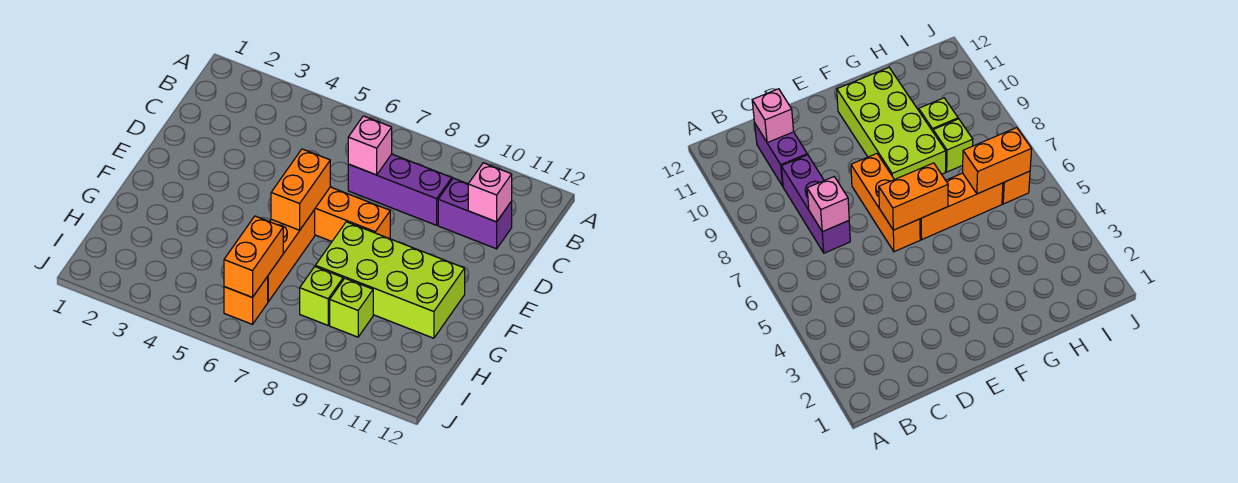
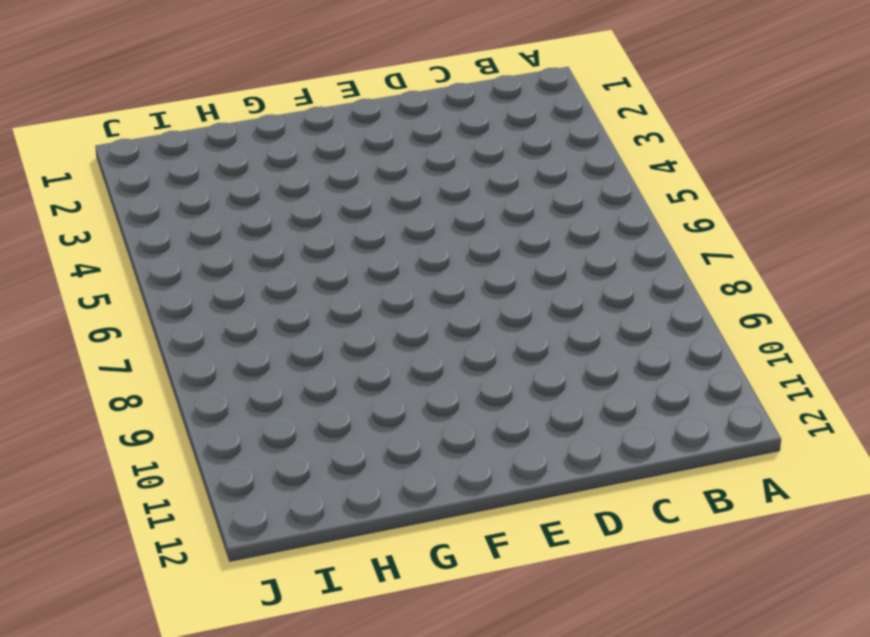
none -> purple brick C7:C9 level 1
none -> purple brick C10:C11 level 1
none -> orange brick E6:E8 level 1

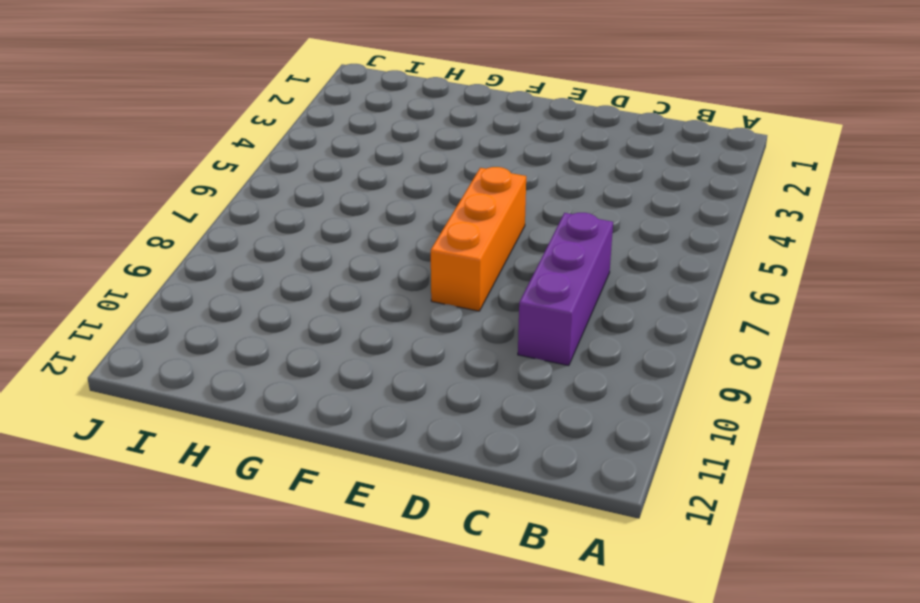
none -> purple brick C10:C11 level 1
none -> orange brick F6:H6 level 1
none -> lime brick F8:G11 level 1

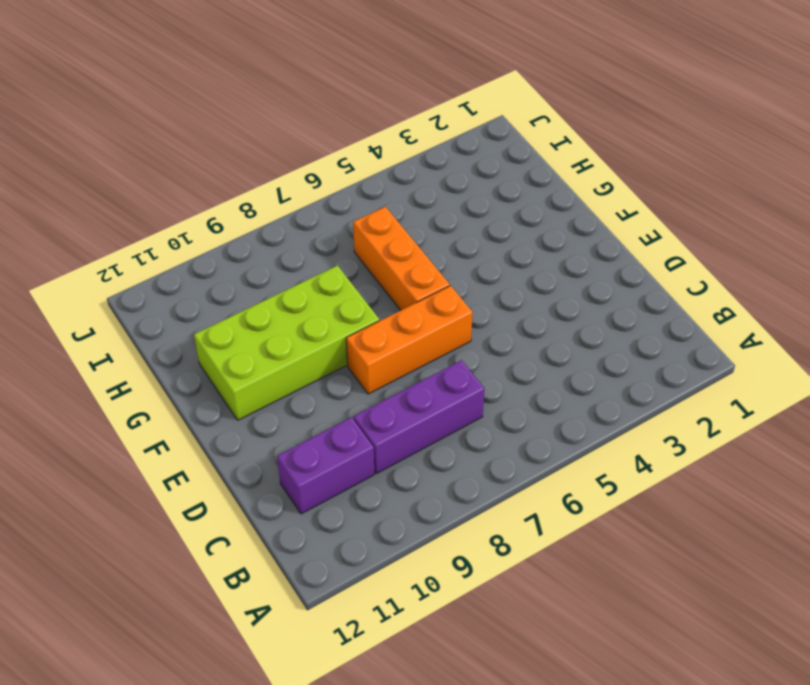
none -> lime brick H8 level 1
none -> lime brick H9 level 1
none -> orange brick I6 level 1

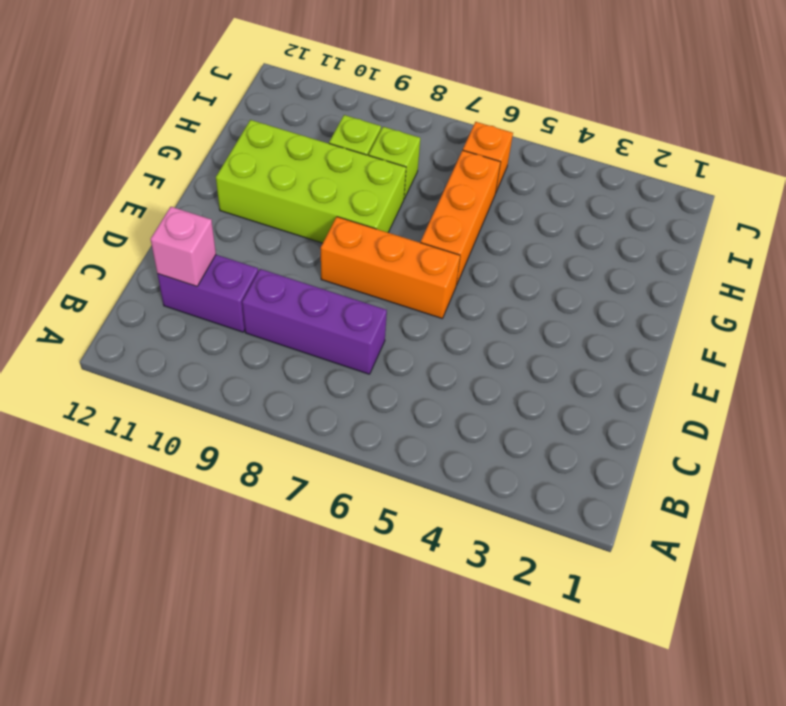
none -> pink brick C7 level 2
none -> orange brick E6:F6 level 2
none -> orange brick H6:I6 level 2

